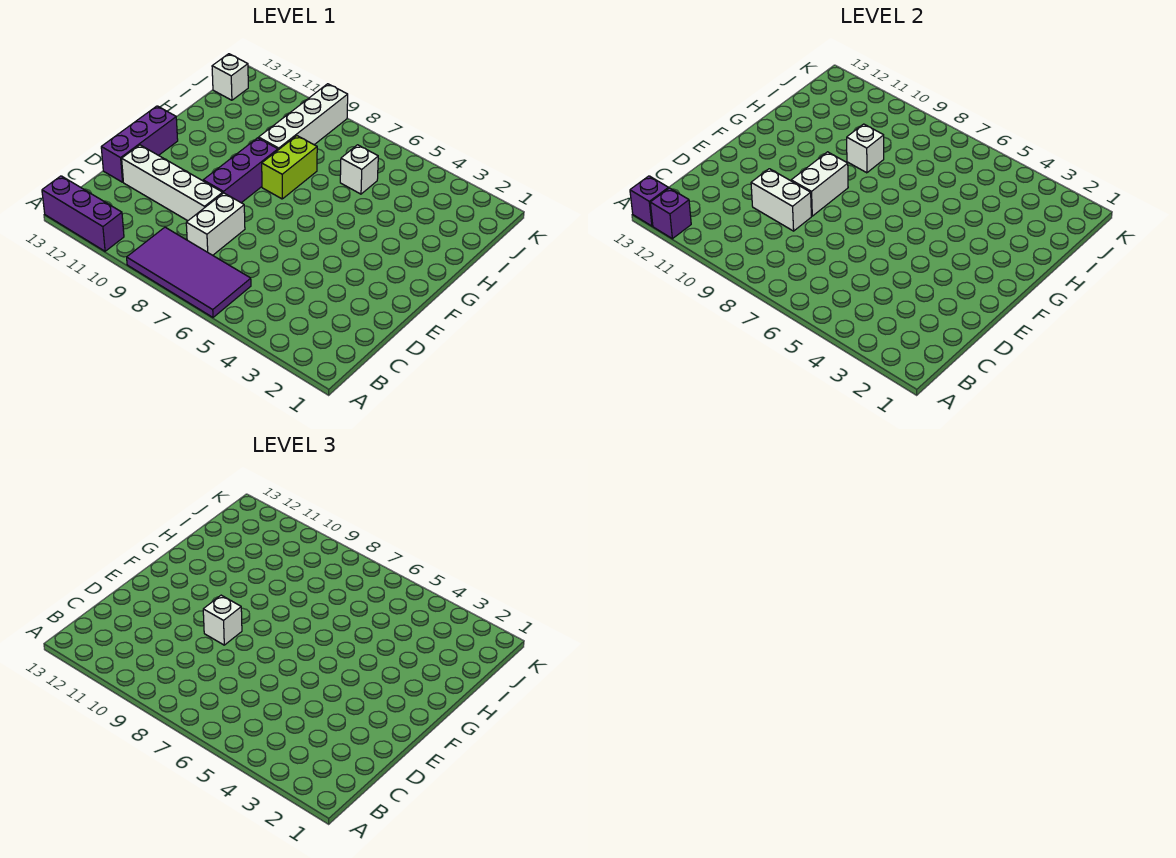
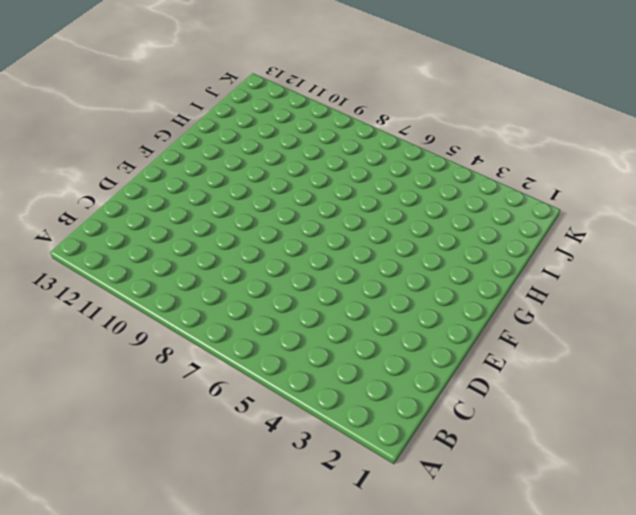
none -> purple tile A6:B9 level 1
none -> purple brick A11:A13 level 1
none -> white brick C8:D8 level 1

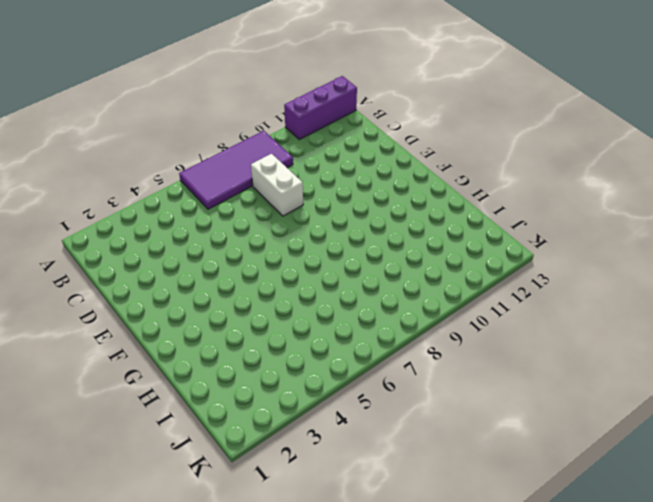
none -> white brick D9:D12 level 1
none -> purple brick D13:F13 level 1
none -> purple brick E9:G9 level 1

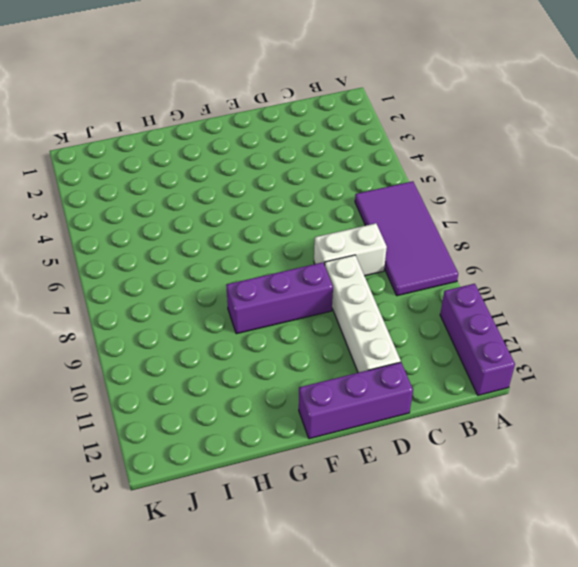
none -> lime brick G8:H8 level 1
none -> white brick H9:K9 level 1
none -> white brick I6 level 1

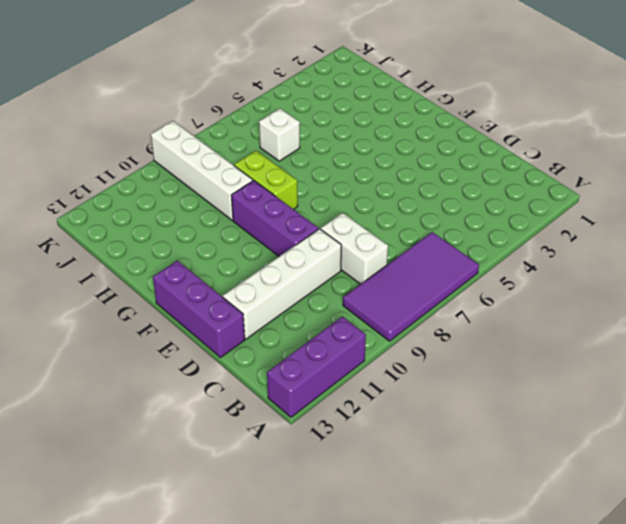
none -> white brick J13 level 1
none -> purple brick A12 level 2
none -> purple brick A13 level 2

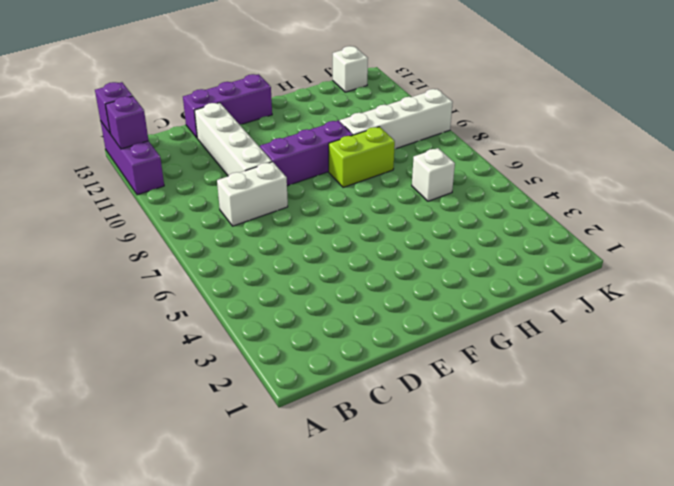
none -> purple tile A6:B9 level 1
none -> white brick D9:D10 level 2
none -> white brick E9:F9 level 2

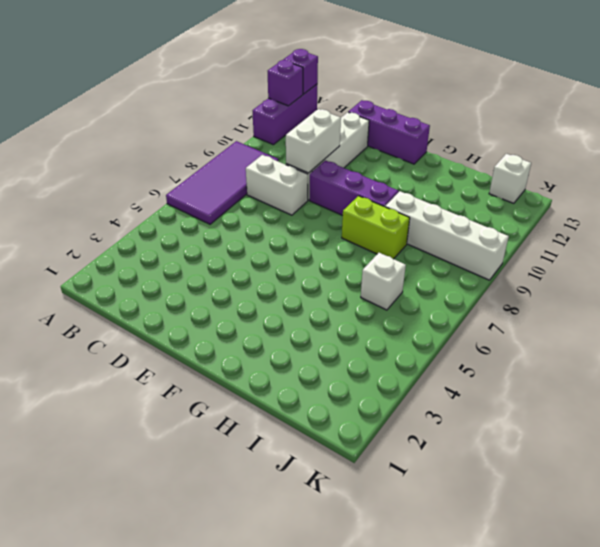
none -> white brick E9:F9 level 2
none -> white brick H9 level 2
none -> white brick E9 level 3

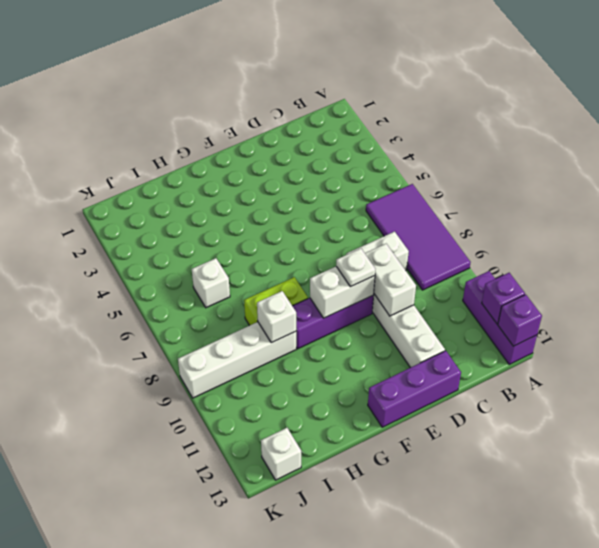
white plate E9 level 3 -> white brick E9 level 3

